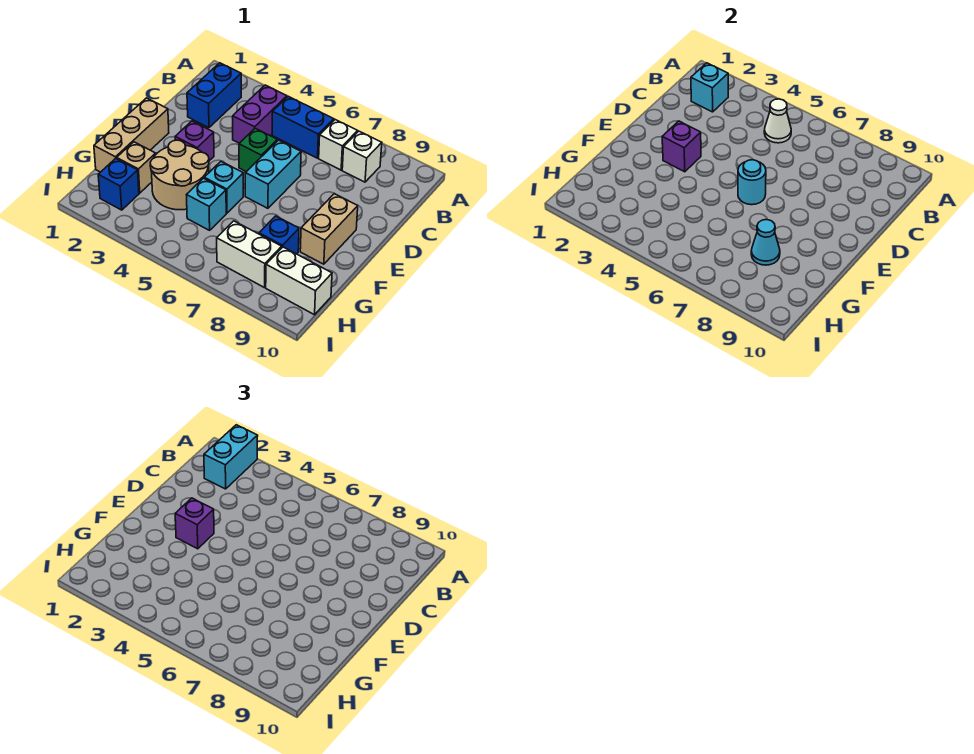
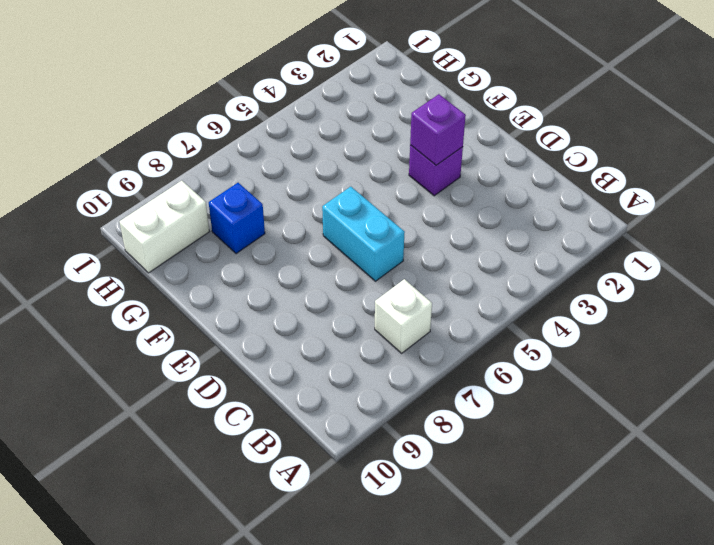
none -> blue brick B2:C2 level 1
none -> purple brick B4:C4 level 1
none -> blue brick B5:B6 level 1

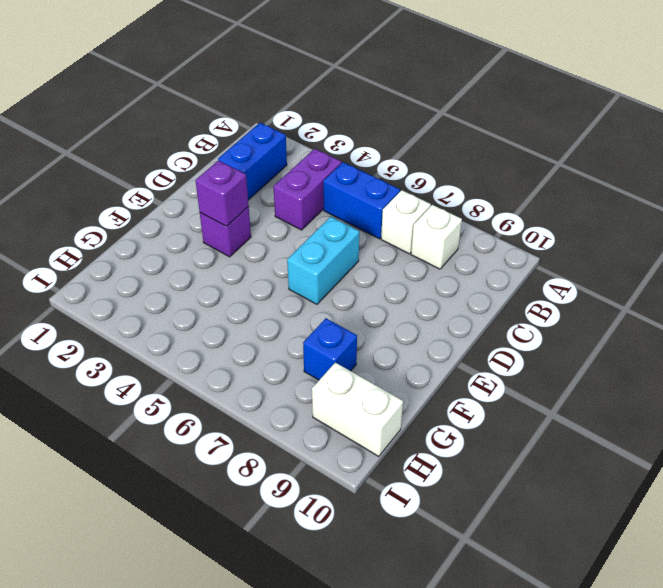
none -> green brick D5 level 1
none -> tan brick E1:G1 level 1
none -> tan brick E9:F9 level 1

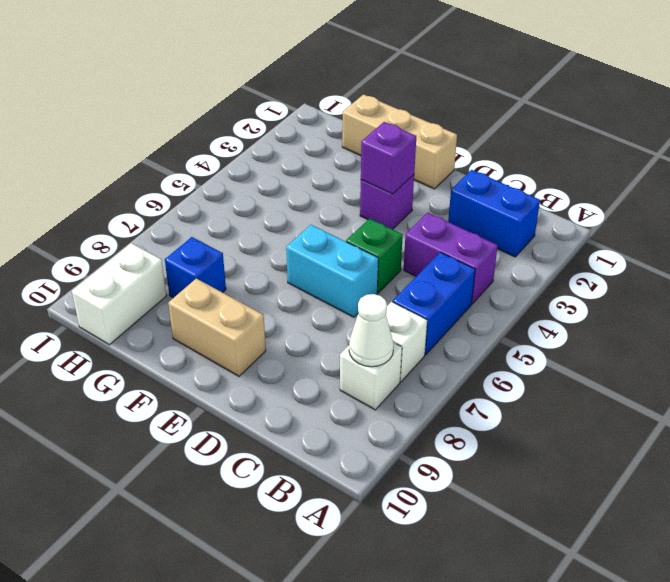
white cone B8 level 2 -> white cone B5 level 2
none -> tan round brick F3:G4 level 1
none -> cyan brick F5 level 1
none -> tan brick G2 level 1

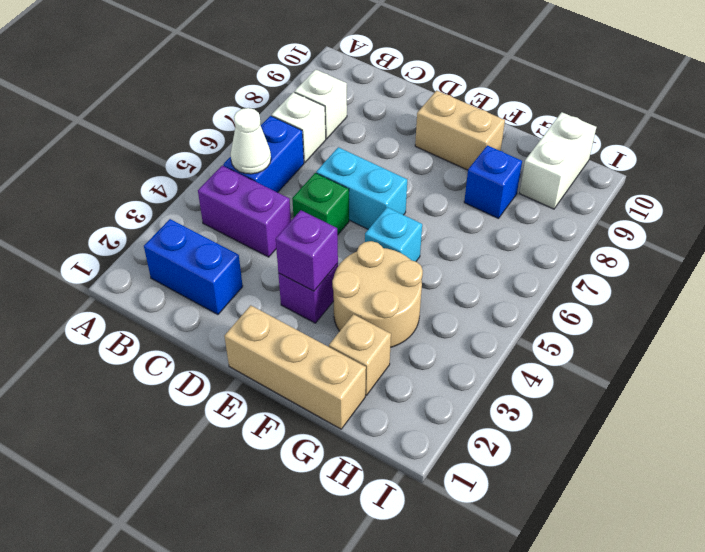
none -> cyan brick G5 level 1
none -> blue brick H2 level 1
none -> white brick H7:H8 level 1

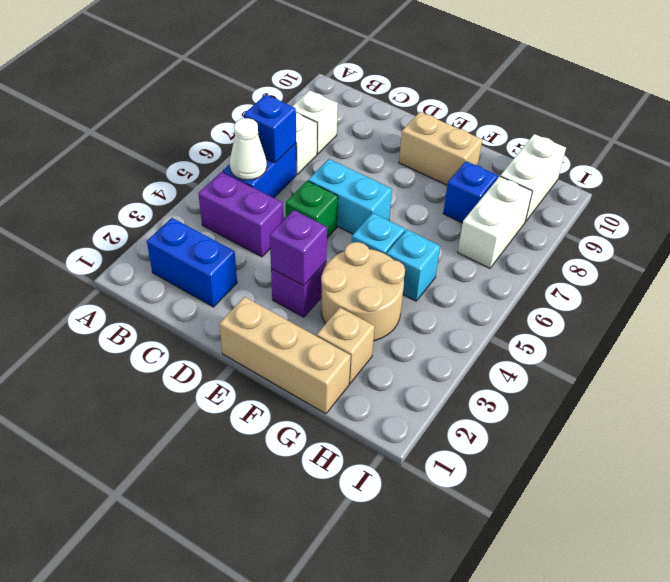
blue brick B6 level 2 -> blue brick H2 level 1
none -> cyan brick B2 level 2
none -> cyan round brick E6 level 2
none -> cyan cone G8 level 2

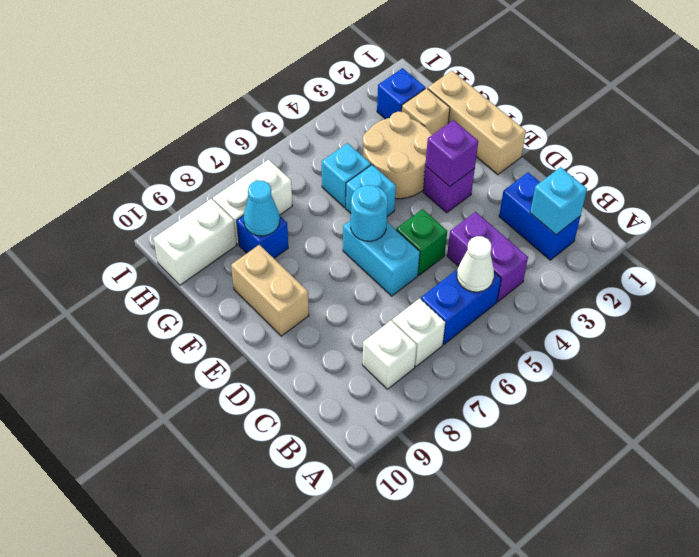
none -> cyan brick A2:B2 level 3
none -> purple brick E3 level 3

